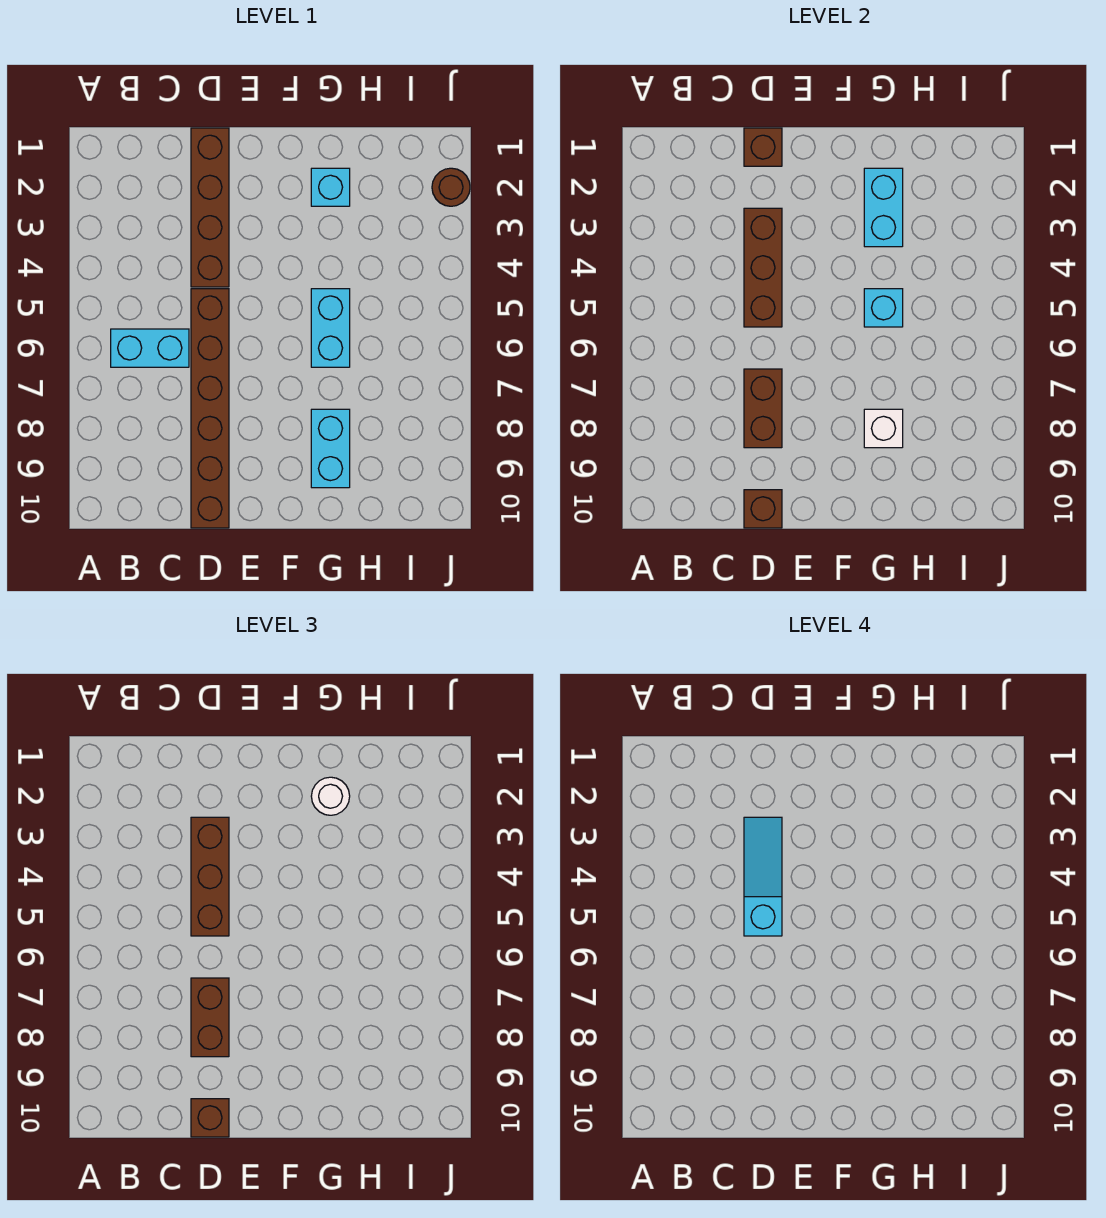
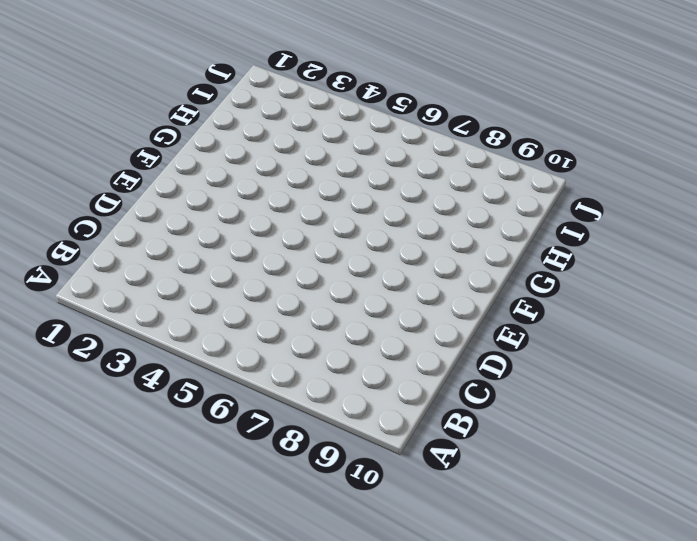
none -> cyan brick B6:C6 level 1
none -> brown brick D1:D4 level 1
none -> brown brick D5:D10 level 1

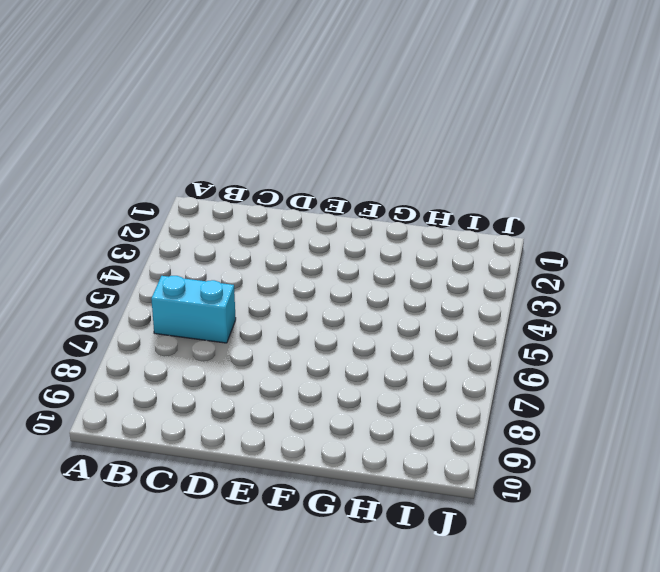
none -> brown brick D1:D4 level 1
none -> brown brick D5:D10 level 1
none -> cyan brick G2 level 1

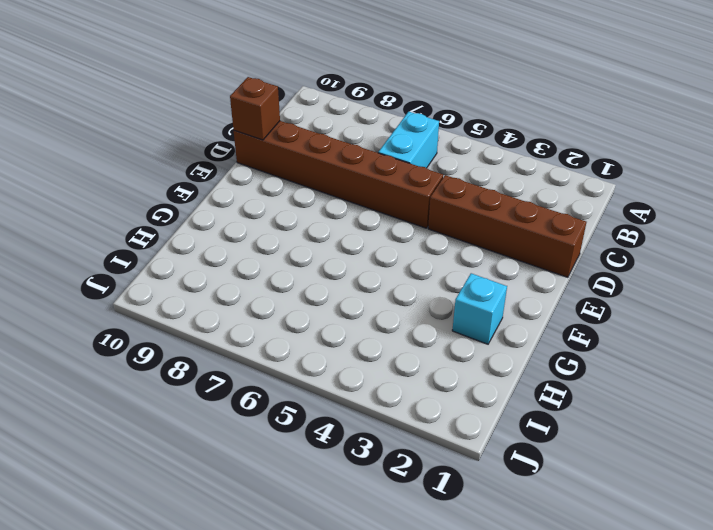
none -> cyan brick G5:G6 level 1
none -> cyan brick G8:G9 level 1
none -> brown round brick J2 level 1

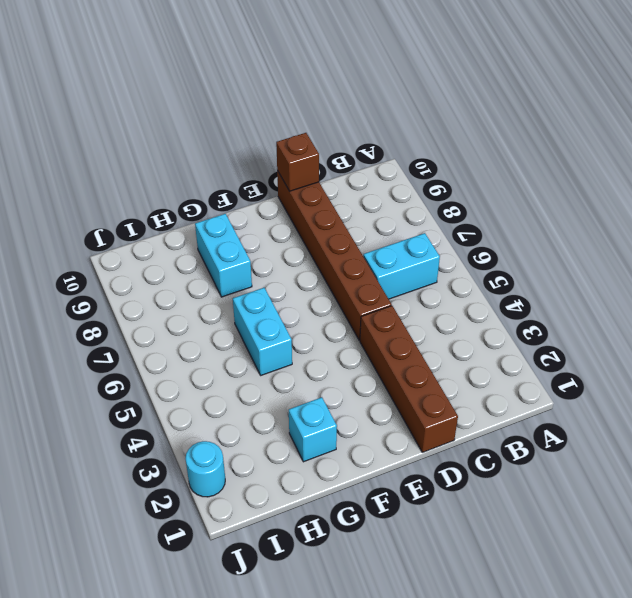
cyan round brick J2 level 1 -> brown round brick J2 level 1
none -> brown brick D1 level 2
none -> brown brick D3:D5 level 2
none -> brown brick D7:D8 level 2

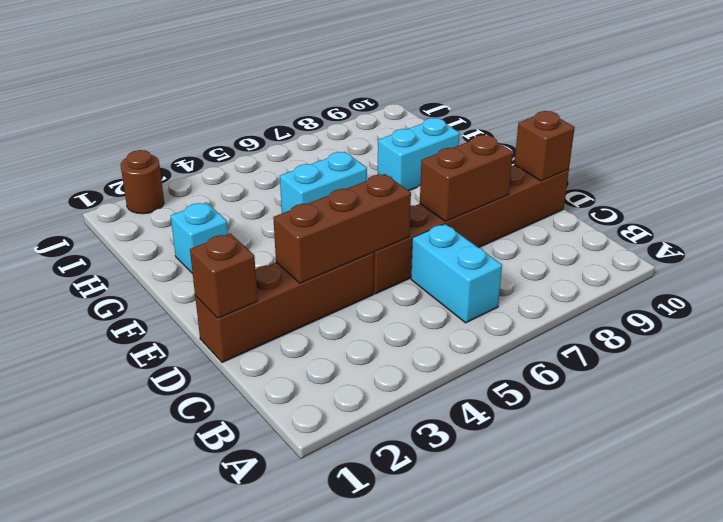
none -> cyan brick G2:G3 level 2
none -> cyan brick G5 level 2
none -> white brick G8 level 2

